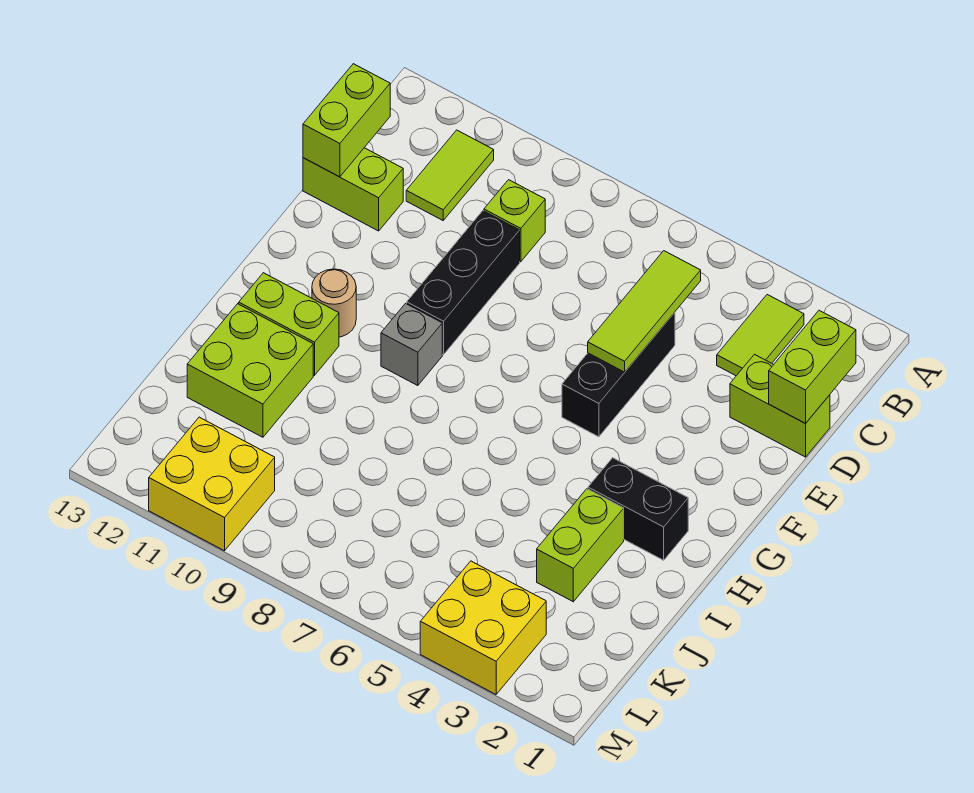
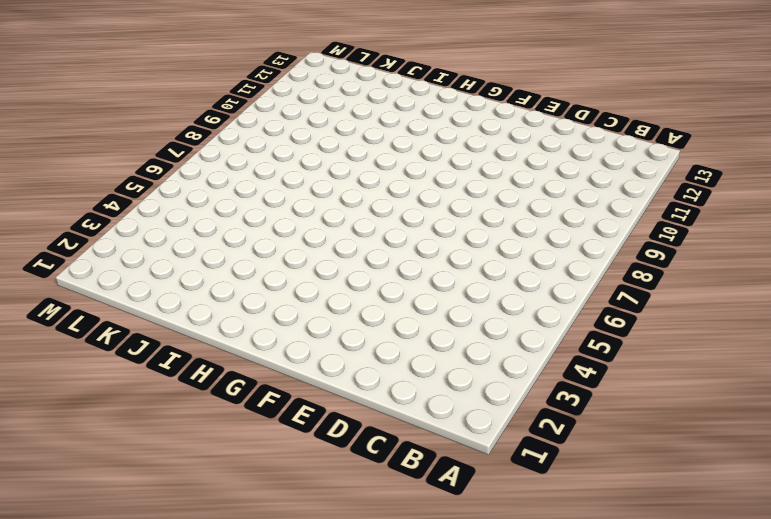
none -> lime tile B3:C3 level 1
none -> lime tile B11:C11 level 1
none -> lime brick C9 level 1

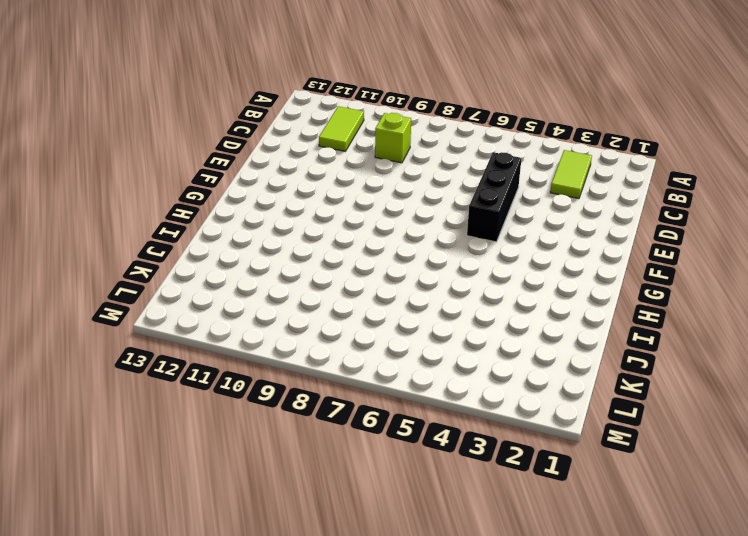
none -> lime brick D1:D2 level 1
none -> black brick D9:F9 level 1
none -> lime brick D12:D13 level 1

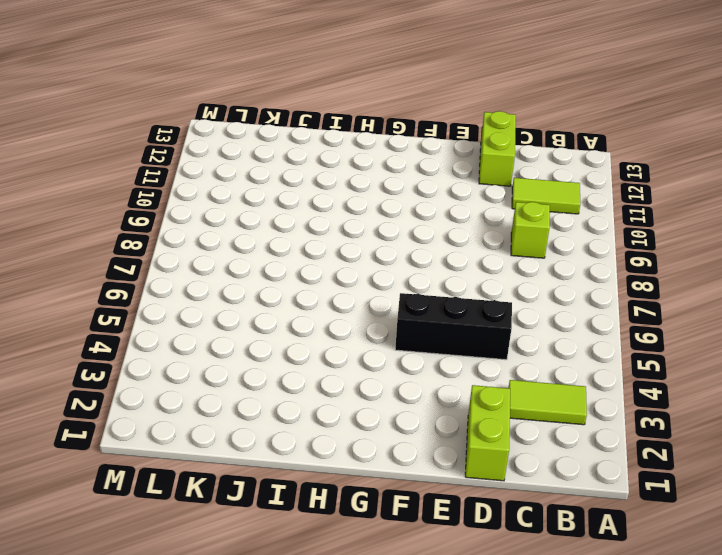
none -> black brick D9:F9 level 1
none -> grey brick G9 level 1
none -> tan round brick G11 level 1

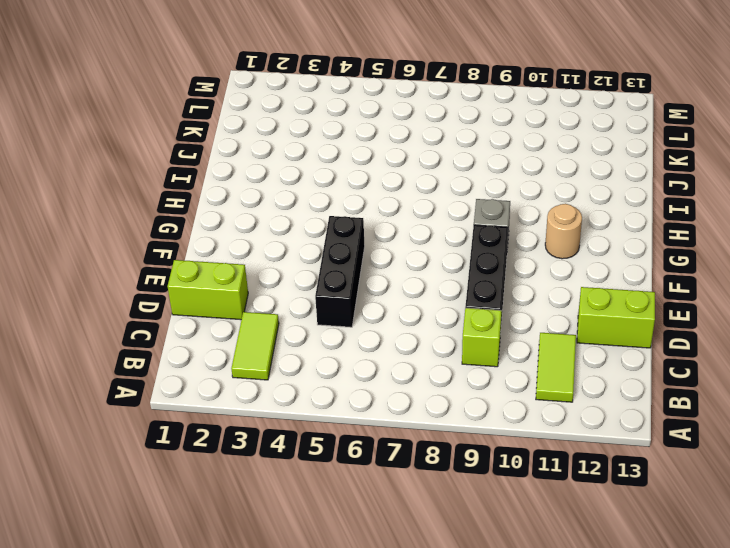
none -> black brick H2:H3 level 1
none -> lime brick H11:H12 level 1
none -> lime brick I3:J3 level 1

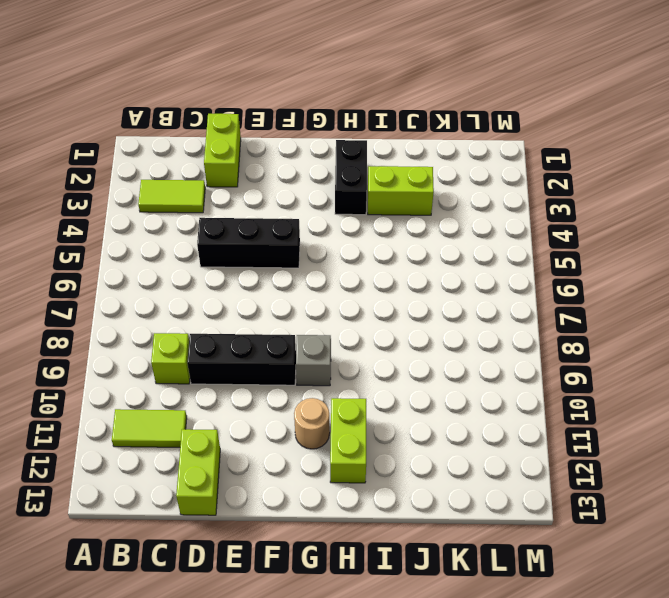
none -> lime brick I11:J12 level 1
none -> yellow brick L3:M4 level 1
none -> yellow brick L10:M11 level 1

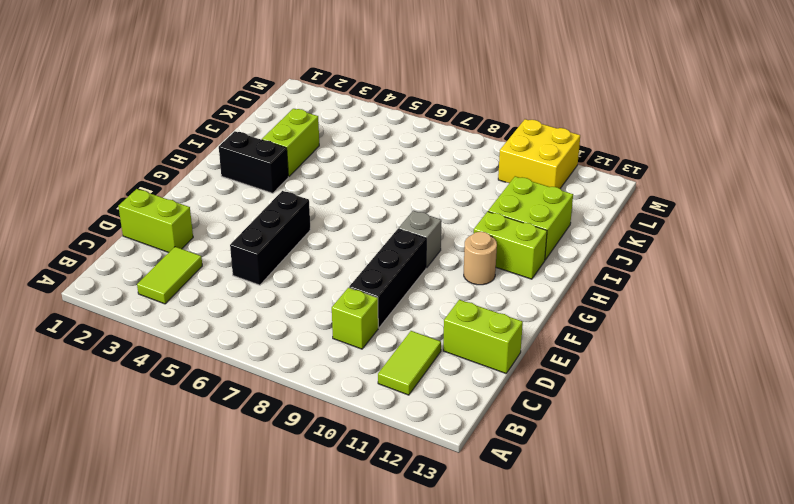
none -> yellow brick L3:M4 level 1
none -> lime brick C1:D1 level 2
none -> lime tile C5:E5 level 2

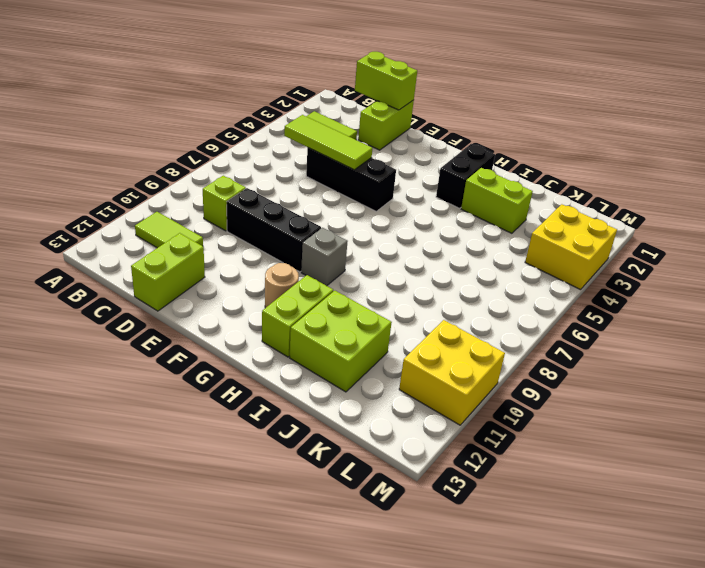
none -> lime brick C13:D13 level 2

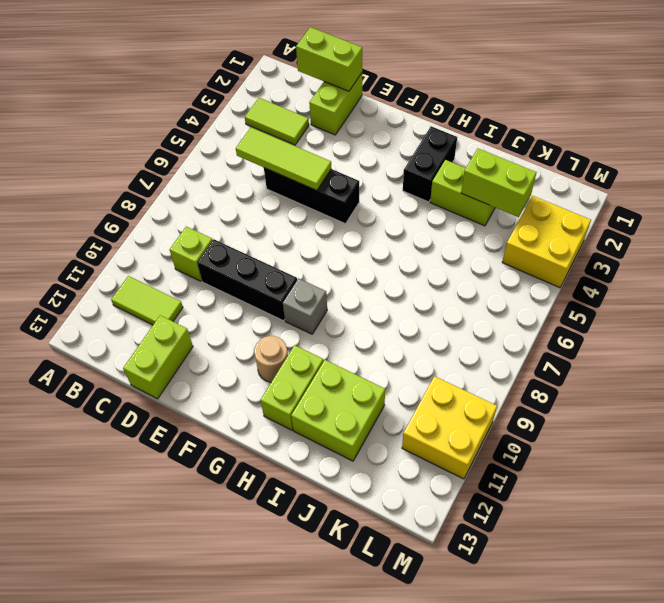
lime brick J3:K3 level 2 -> lime brick C13:D13 level 2

